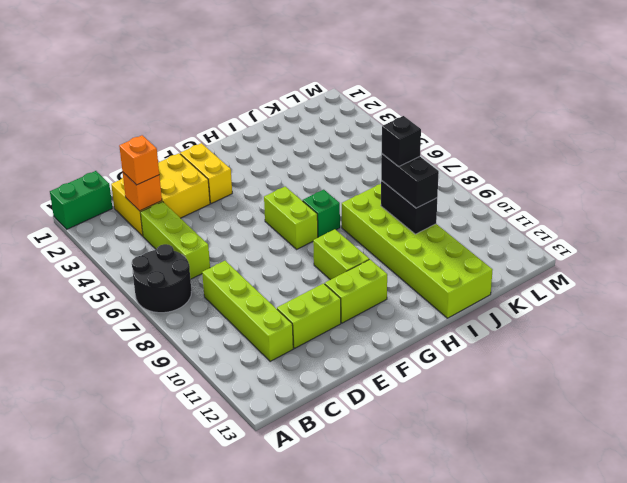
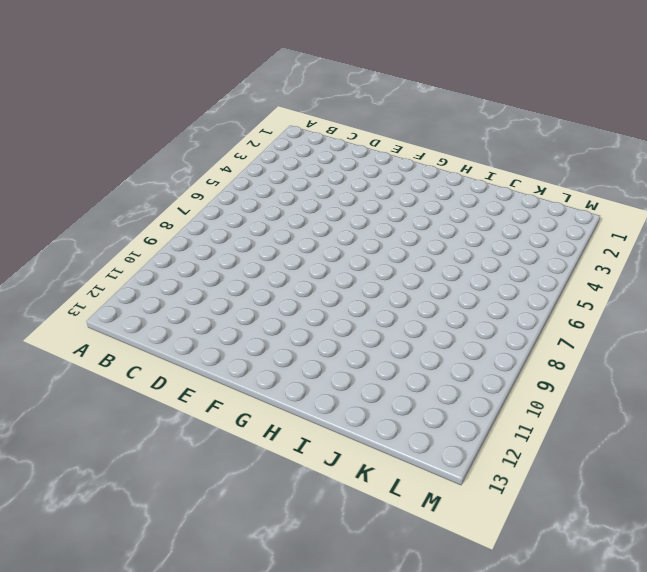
none -> green brick A1:B1 level 1
none -> black round brick A6:B7 level 1
none -> yellow brick C2:E3 level 1

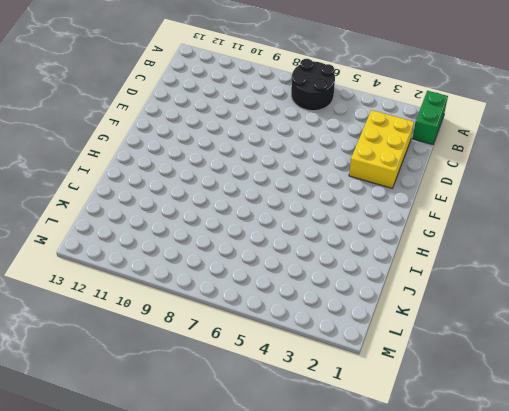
none -> lime brick C4:C6 level 1
none -> lime brick C8:C11 level 1
none -> lime brick D11:E11 level 1

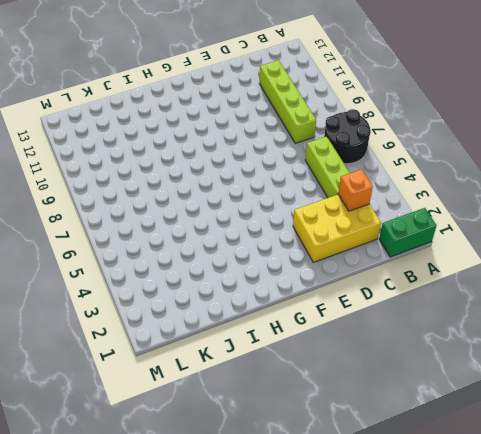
none -> lime brick D11:E11 level 1
none -> yellow brick F2:F3 level 1
none -> lime brick F11:G11 level 1

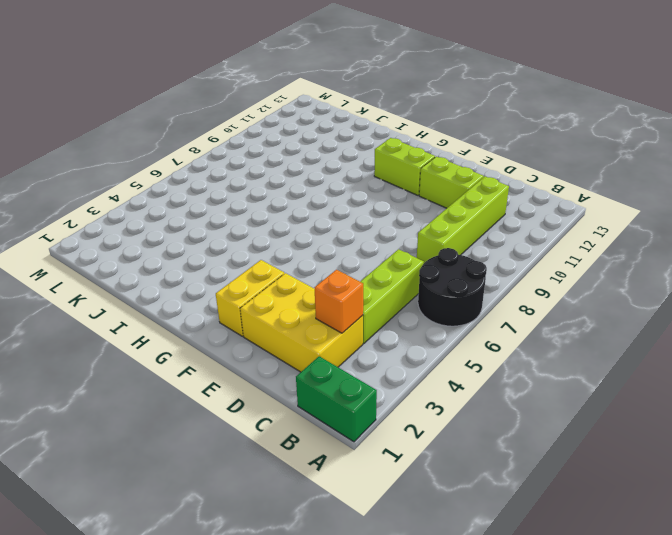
none -> lime brick G6:G7 level 1
none -> lime brick G9:G10 level 1
none -> green brick H7 level 1

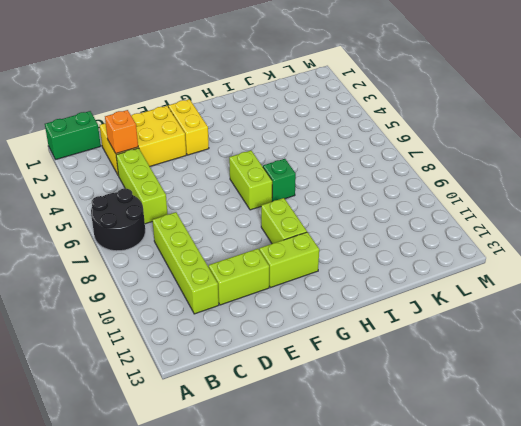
none -> lime brick I8:J13 level 1
none -> black brick J9:J10 level 2
none -> orange brick C3 level 3

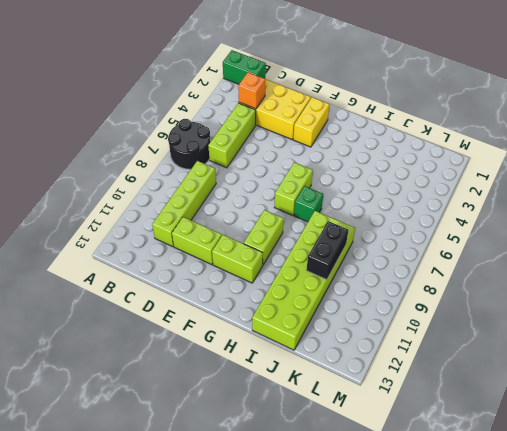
none -> orange brick C3 level 3
none -> black brick J9:J10 level 3
none -> black brick J9 level 4

